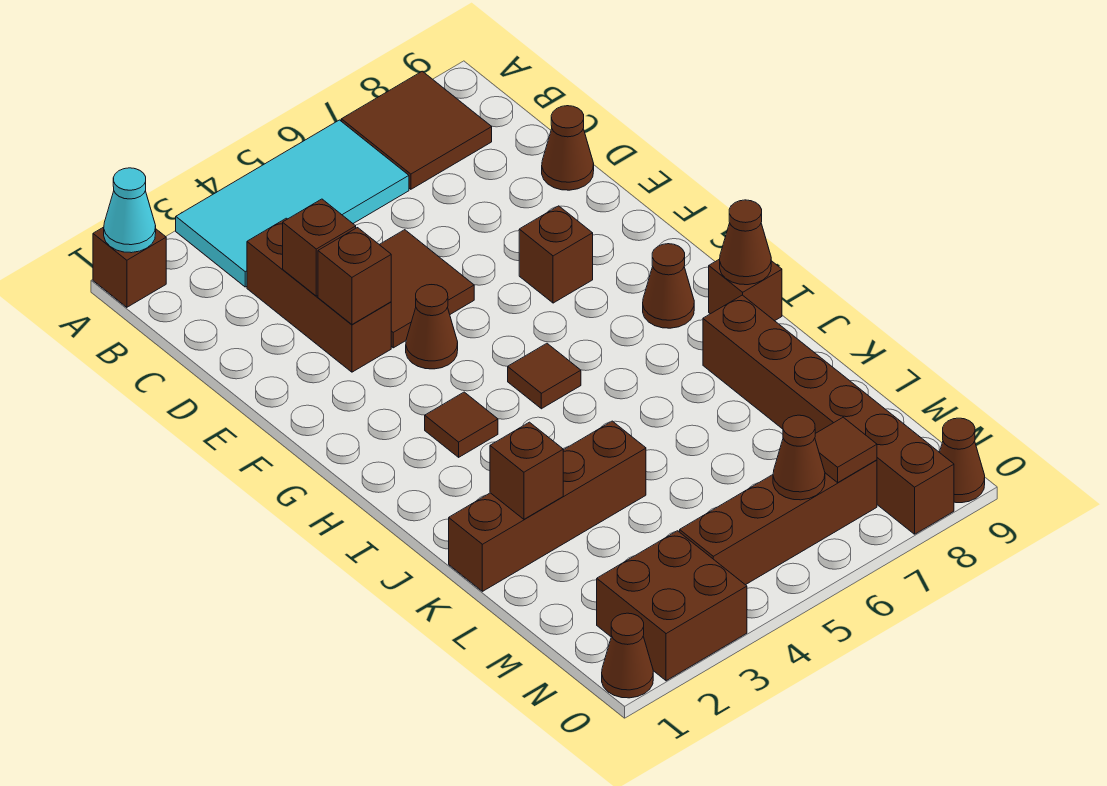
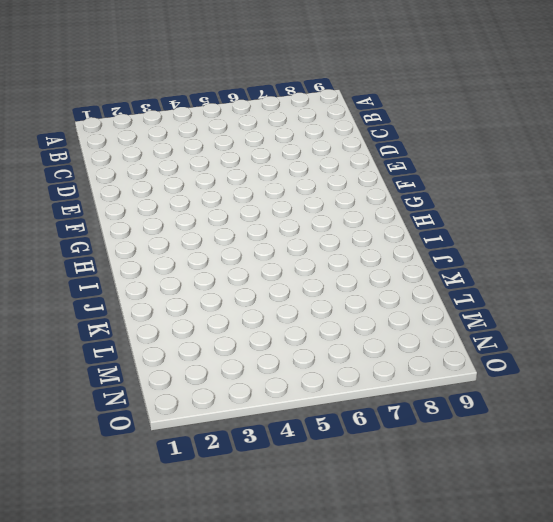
none -> brown brick A1 level 1
none -> cyan tile A3:B6 level 1
none -> brown tile A7:B8 level 1

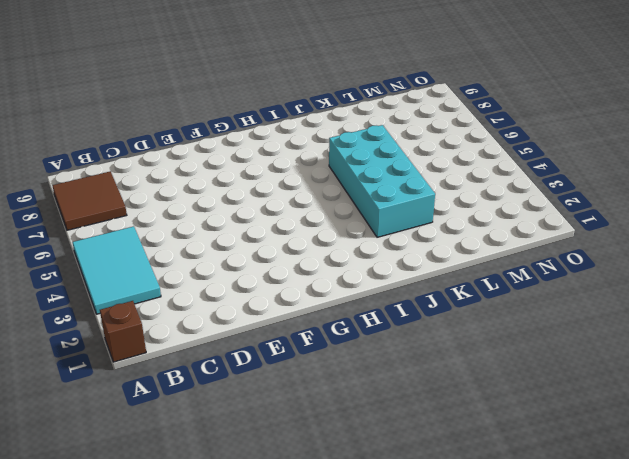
cyan tile A3:B5 level 1 -> cyan tile A3:B6 level 1
cyan brick J3:K6 level 1 -> brown brick K1:K4 level 1
none -> brown brick C3:E3 level 1
none -> brown tile D4:E5 level 1
none -> brown cone D9 level 1

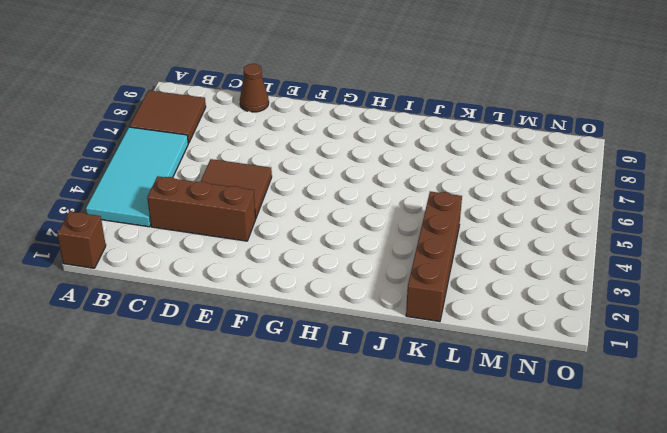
none -> brown cone F4 level 1
none -> brown brick F7 level 1
none -> brown tile H3 level 1

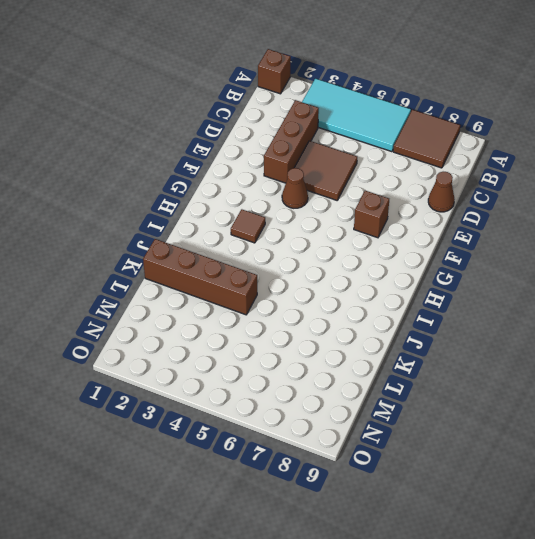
none -> brown tile H5 level 1
none -> brown cone H8 level 1
none -> brown brick I9 level 1

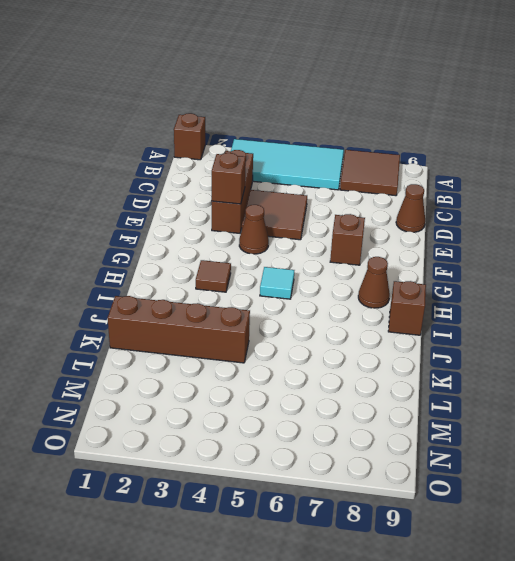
cyan tile H5 level 1 -> brown tile H5 level 1
none -> brown brick J8:O8 level 1
none -> brown brick N2:O3 level 1
none -> brown brick N4:N7 level 1

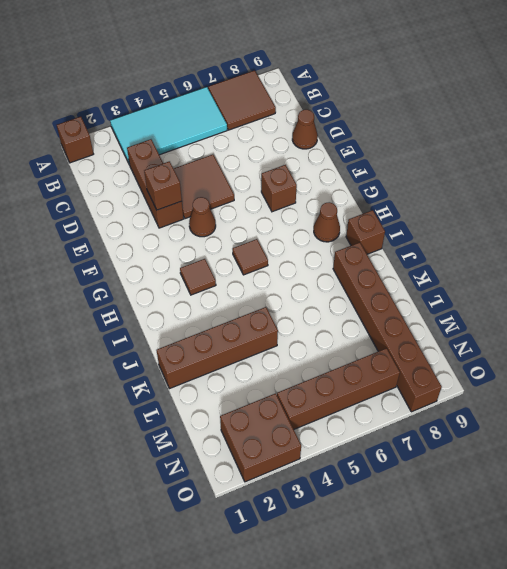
none -> brown cone O1 level 1
none -> brown cone O9 level 1
none -> cyan cone A1 level 2

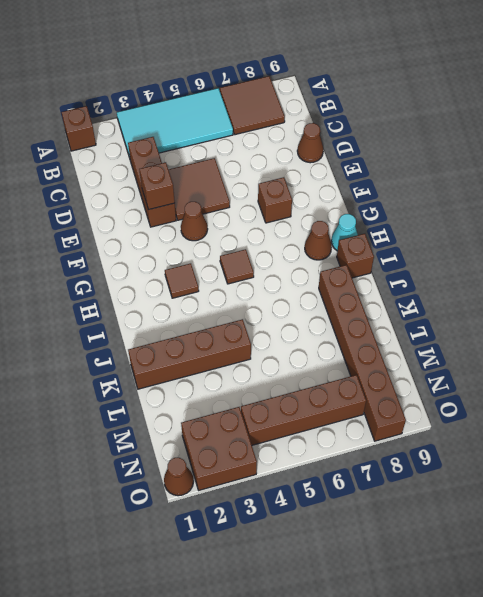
cyan cone H9 level 1 -> cyan cone A1 level 2
none -> brown cone O9 level 1
none -> brown brick D3 level 2
none -> brown cone I9 level 2

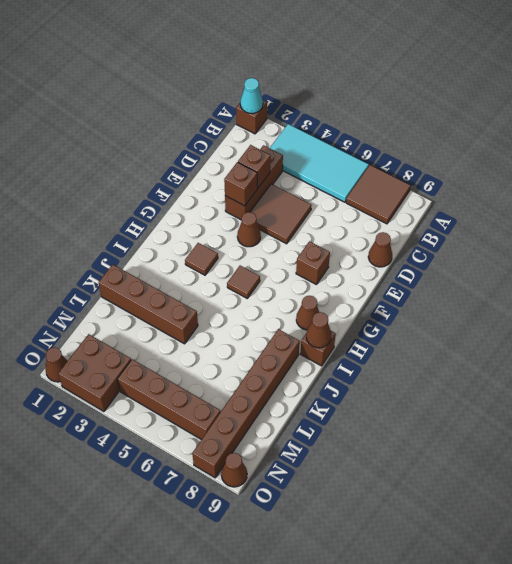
none -> brown brick K2 level 2
none -> brown cone N6 level 2
none -> brown tile N7 level 2

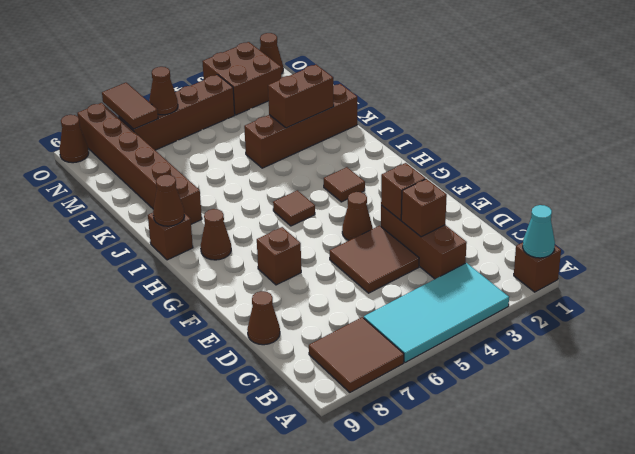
brown brick K2:K3 level 2 -> brown brick K2 level 2
brown tile N7:O7 level 2 -> brown tile N7 level 2

